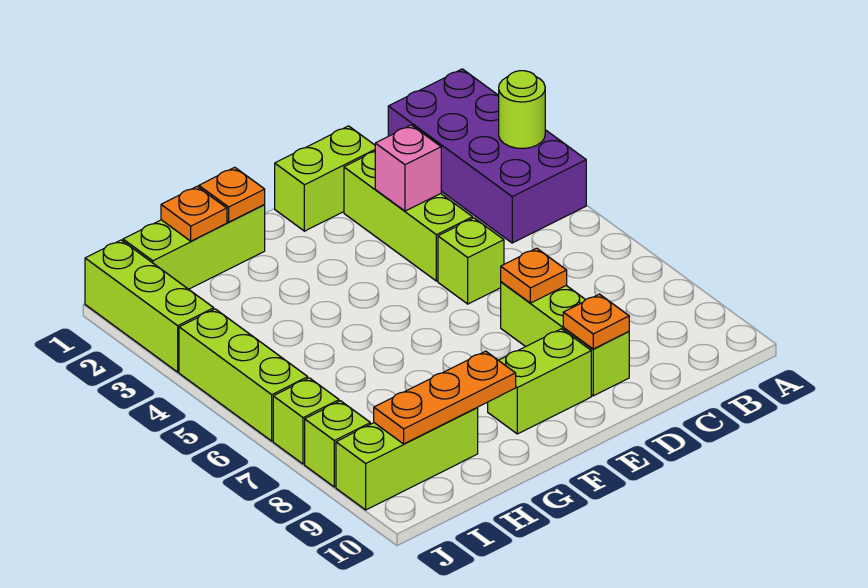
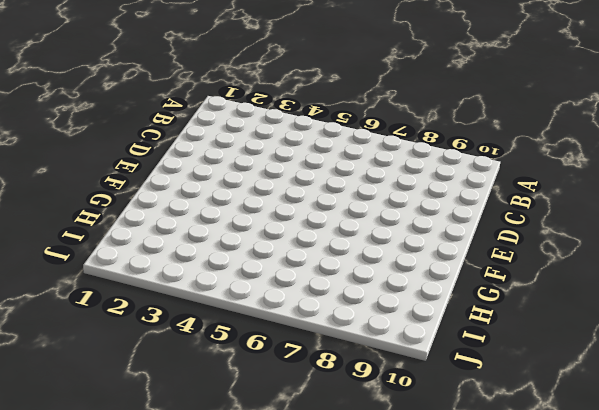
none -> purple brick A1:B4 level 1
none -> lime brick D1:E1 level 1
none -> lime brick D2:D4 level 1

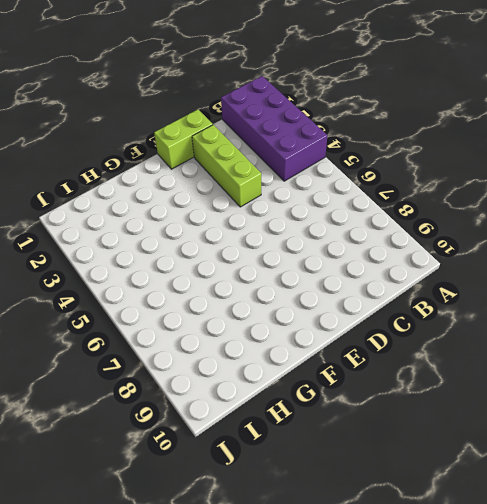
none -> lime brick D5 level 1
none -> lime brick D7:D9 level 1
none -> lime brick E9:F9 level 1

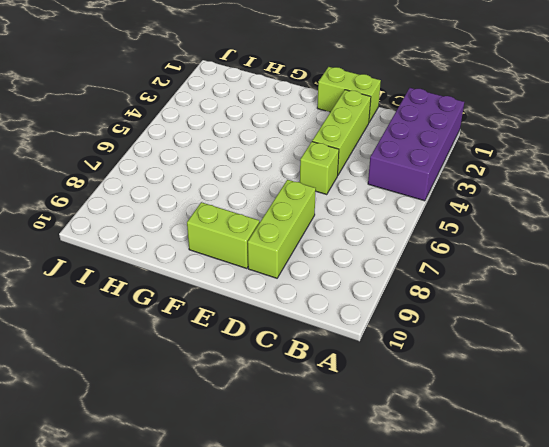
none -> lime brick G1:I1 level 1
none -> lime brick H9:J9 level 1
none -> lime brick J1:J3 level 1

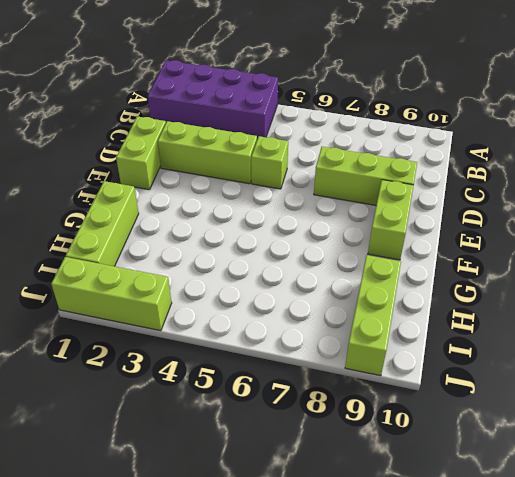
none -> lime brick J4:J6 level 1
none -> lime brick J7 level 1
none -> lime brick J8 level 1

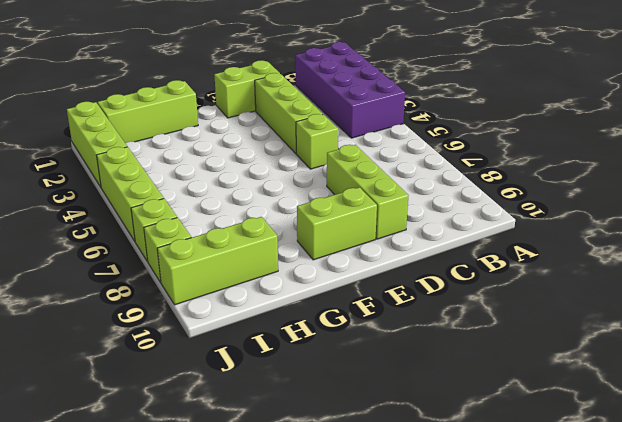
none -> lime round brick A3 level 2
none -> pink brick D3 level 2
none -> orange plate D7 level 2

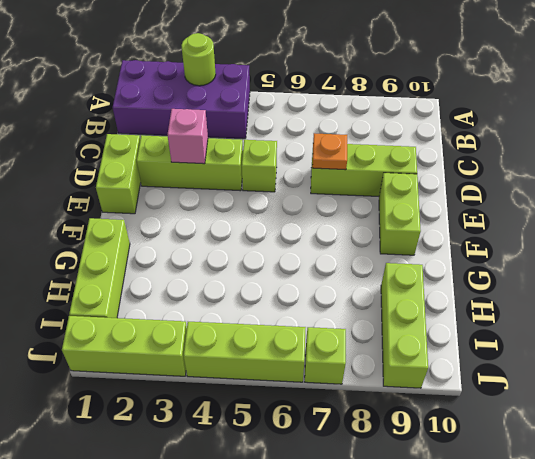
none -> lime brick J8 level 1
none -> orange plate D9 level 2
none -> orange plate G1 level 2

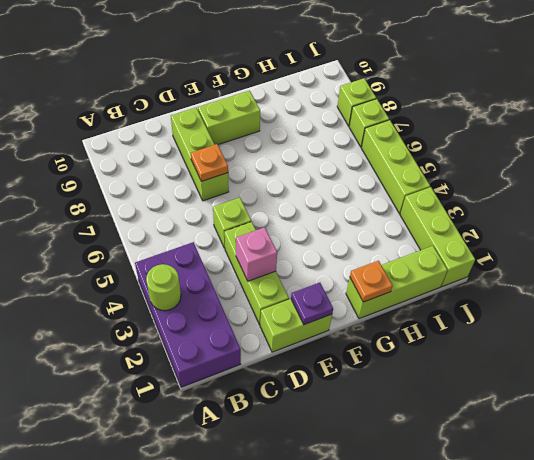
purple plate E1 level 2 -> none
none -> lime brick H9:J9 level 1
none -> orange plate D9 level 2
none -> orange plate G9:I9 level 2

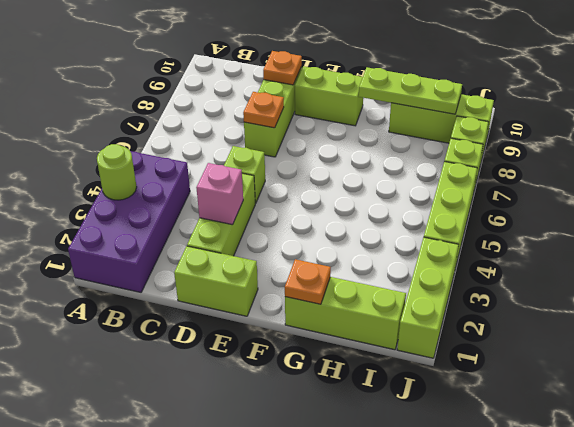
lime plate G9:I9 level 2 -> orange plate G9:I9 level 2
none -> orange plate H1 level 2

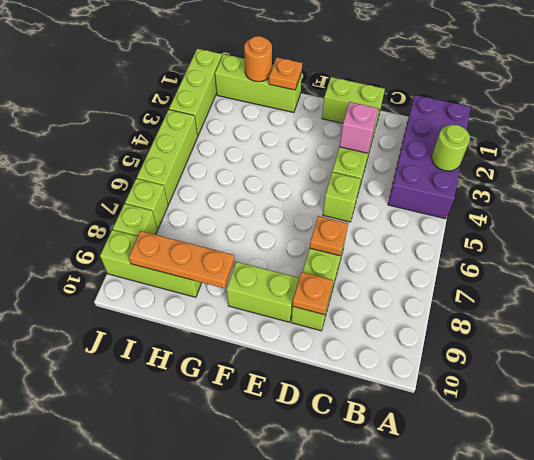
orange round brick H1 level 2 -> orange plate H1 level 2

